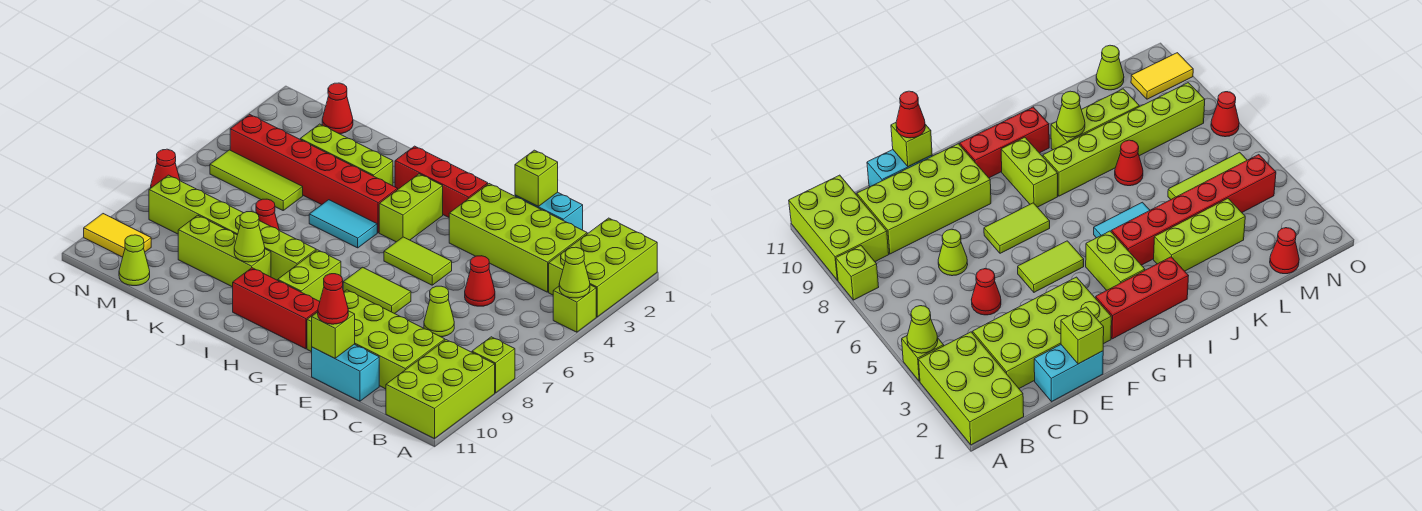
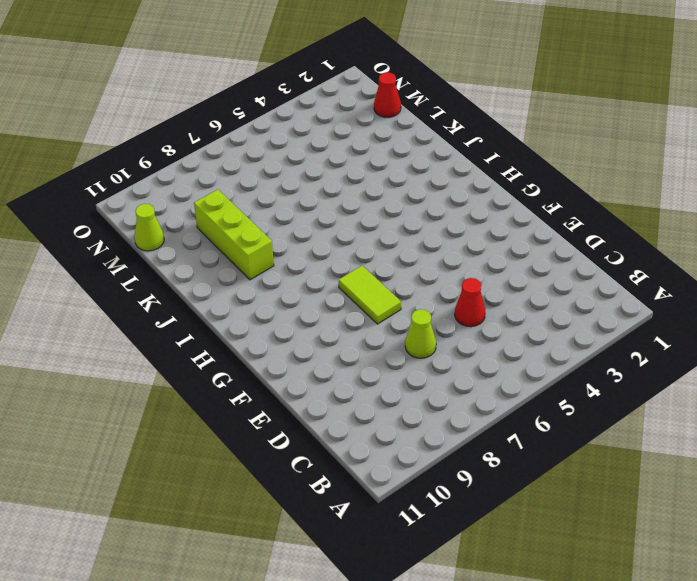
none -> lime brick A1:B3 level 1
none -> lime brick A4 level 1
none -> lime brick A8 level 1
none -> lime brick A9:B11 level 1

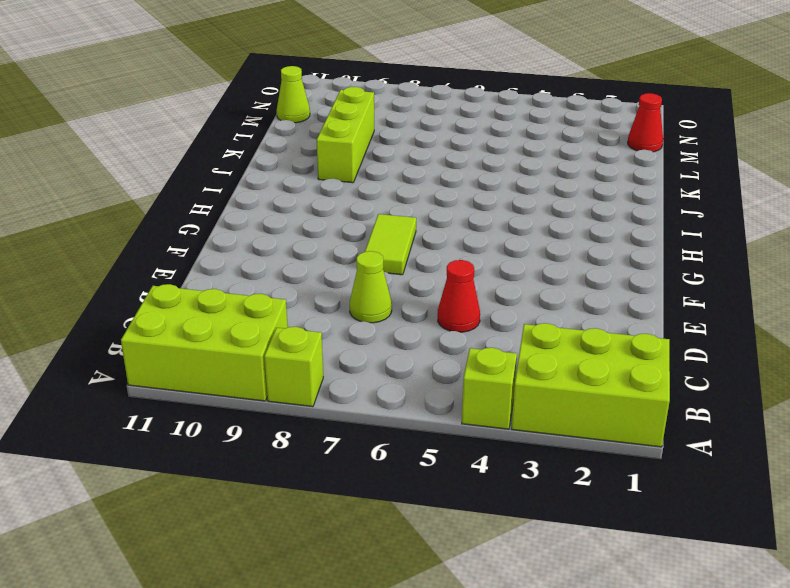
none -> lime brick C2:F3 level 1
none -> lime brick C9:F10 level 1
none -> cyan brick D1:E1 level 1
none -> cyan brick D11:E11 level 1

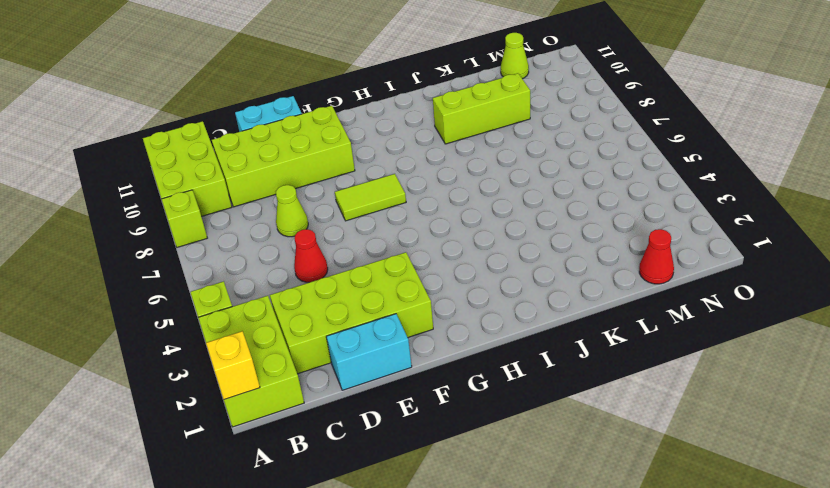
yellow brick A1 level 2 -> none
none -> lime tile F5:G5 level 1
none -> red brick G2:I2 level 1
none -> red brick G10:I10 level 1
none -> lime brick H3:H4 level 1

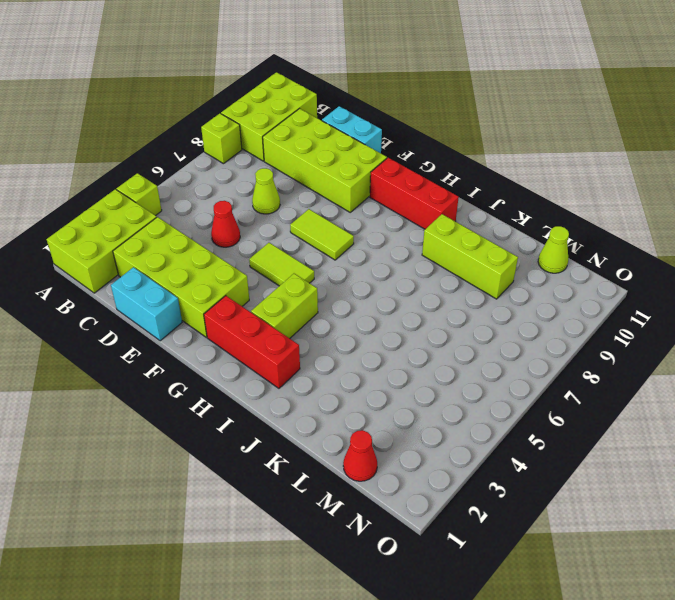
none -> lime brick H8:H9 level 1
none -> red brick I4:N4 level 1
none -> cyan tile I5:J5 level 1
none -> lime brick I8:N8 level 1

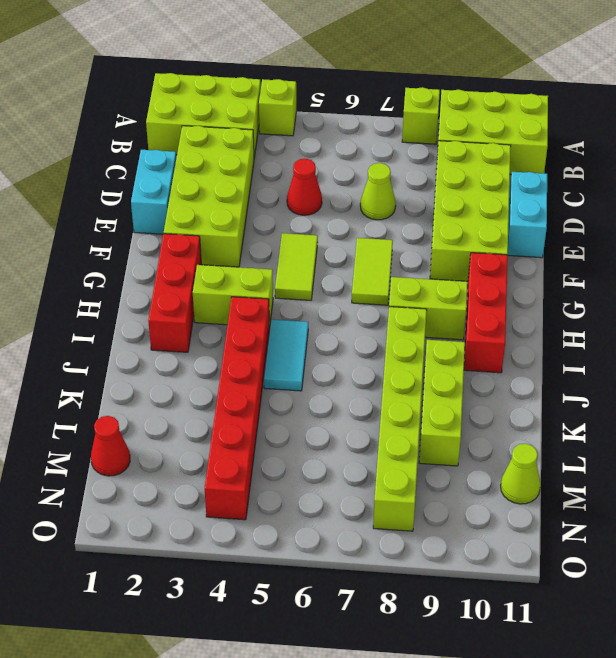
none -> lime brick J3:L3 level 1
none -> red cone K7 level 1
none -> lime tile L5:N5 level 1
none -> yellow tile N10:O10 level 1

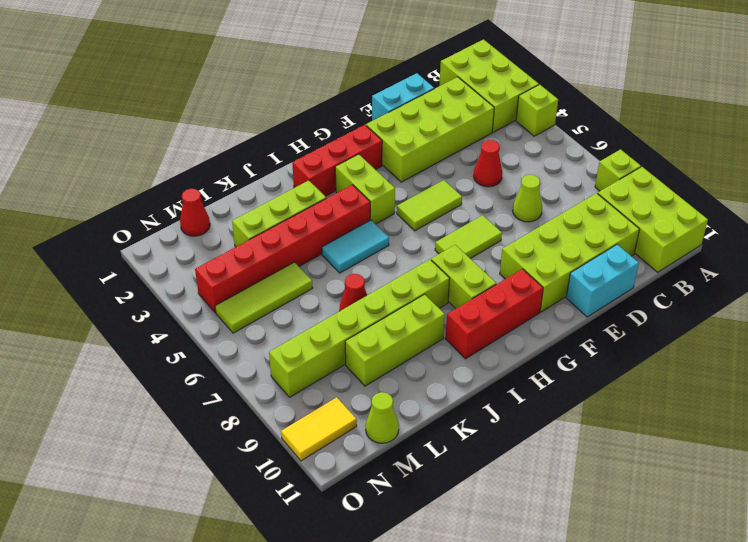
none -> red cone O7 level 1
none -> lime cone A4 level 2
none -> lime brick E1 level 2
none -> lime brick E11 level 2

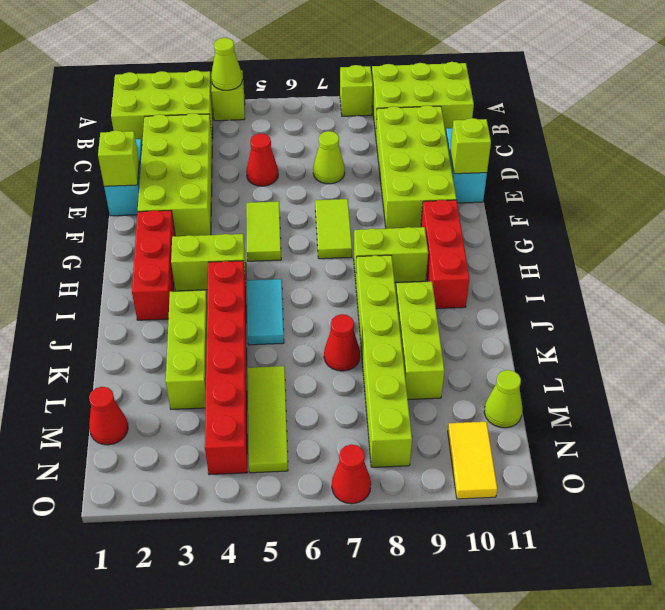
none -> lime cone J9 level 2
none -> red cone E11 level 3

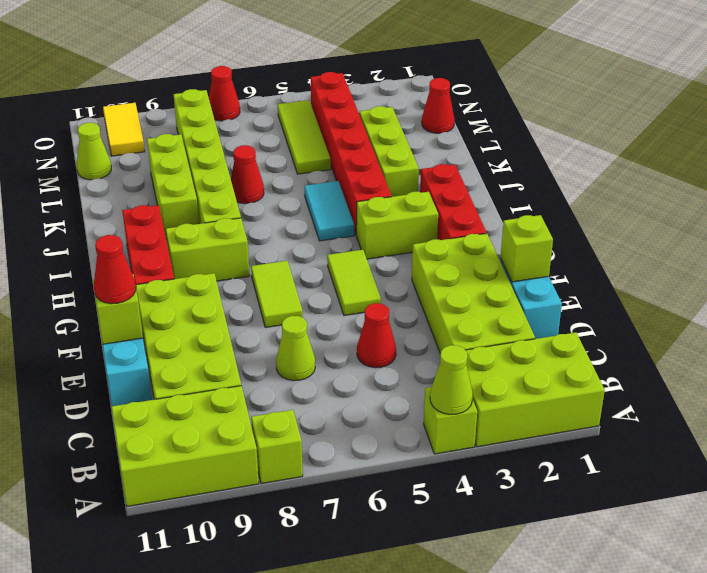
none -> lime cone J9 level 2

